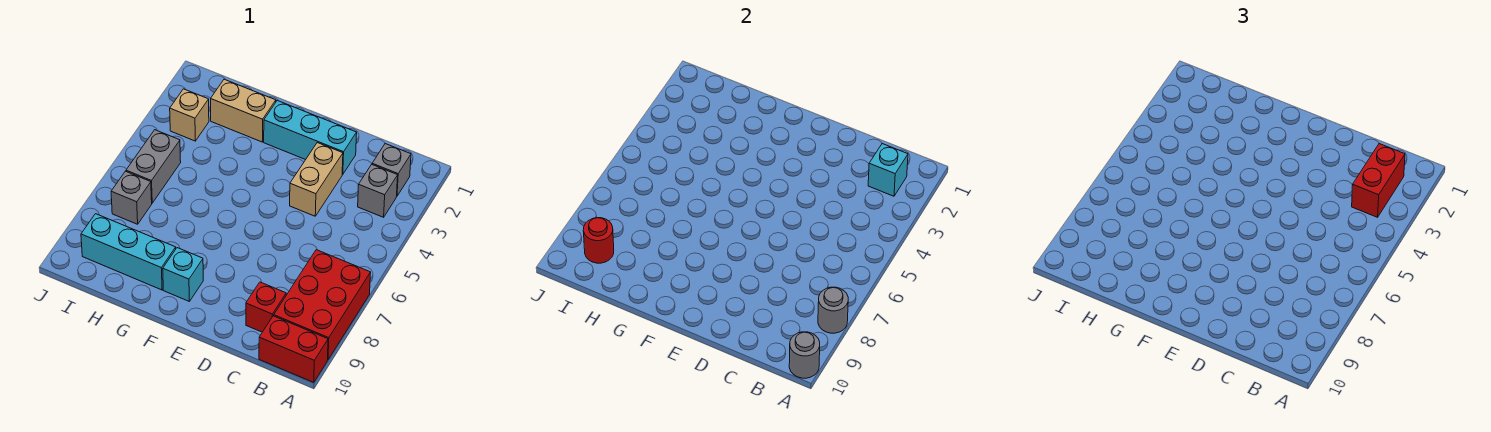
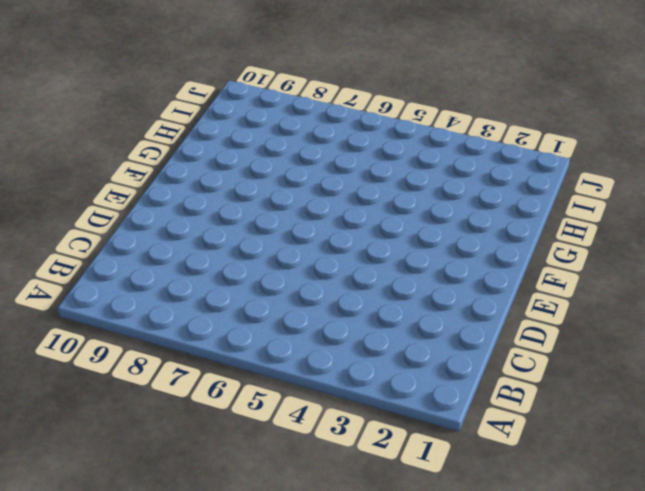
none -> red brick A7:B9 level 1
none -> red brick A10:B10 level 1
none -> grey brick B2 level 1

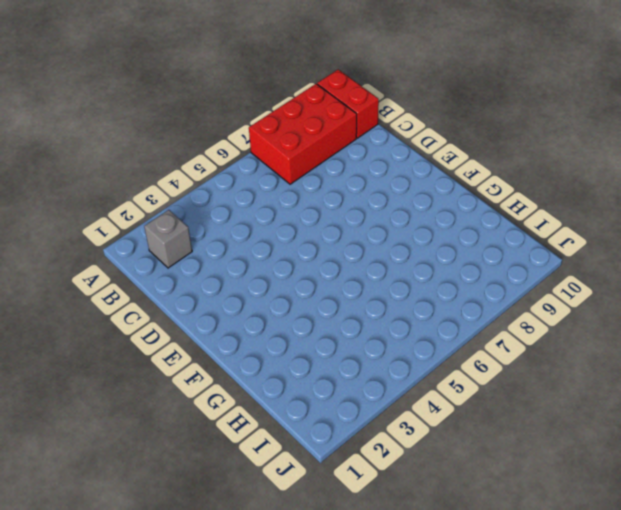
none -> grey brick B3 level 1
none -> red brick C9 level 1
none -> cyan brick D2:F2 level 1

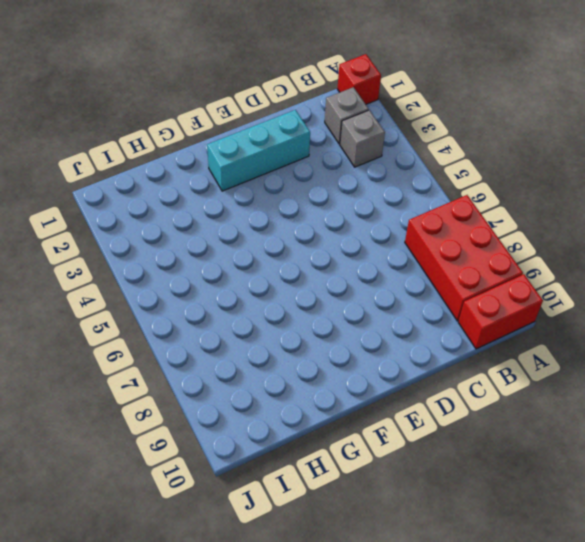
red brick A1 level 1 -> red brick C9 level 1
none -> tan brick D3:D4 level 1
none -> cyan brick F9 level 1
none -> tan brick G2:H2 level 1

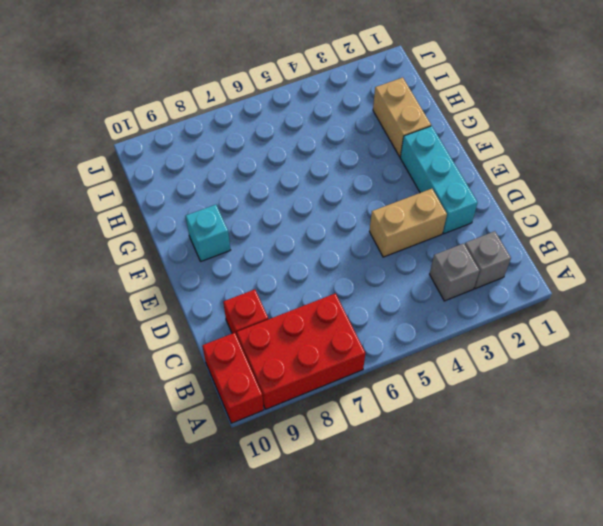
none -> cyan brick G9:I9 level 1
none -> tan brick I3 level 1
none -> grey brick I5:I6 level 1

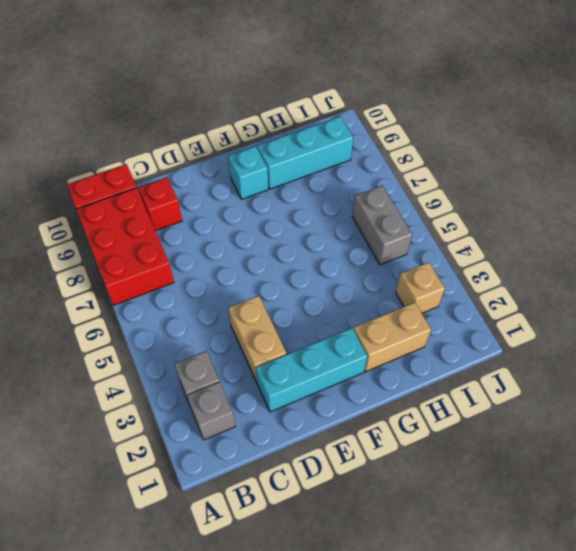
none -> grey brick I7 level 1
none -> grey round brick A8 level 2
none -> grey round brick A10 level 2

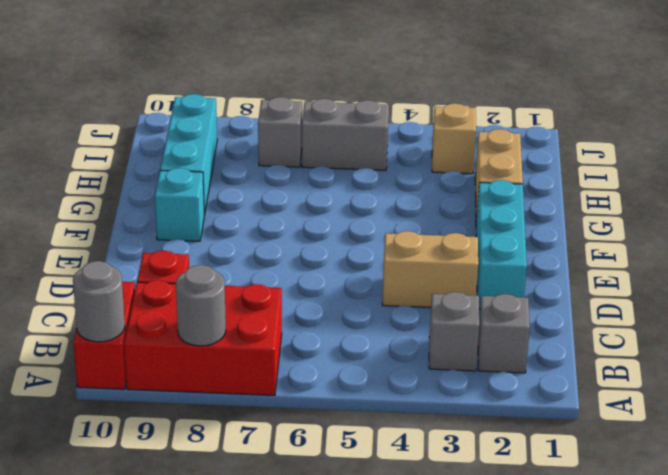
none -> cyan brick B2 level 2
none -> red round brick I9 level 2
none -> red brick B2:B3 level 3

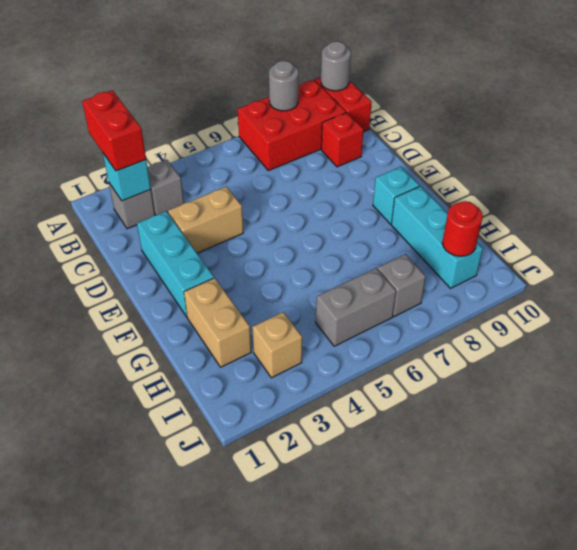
red brick A2:B2 level 3 -> red brick B2:B3 level 3

